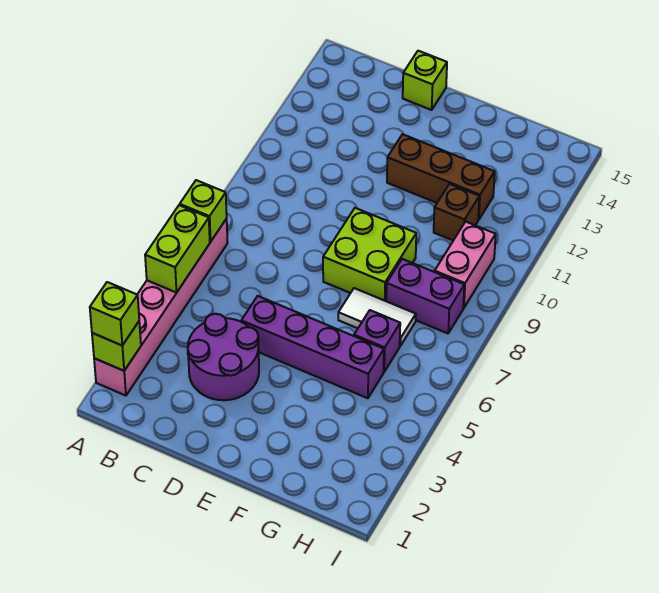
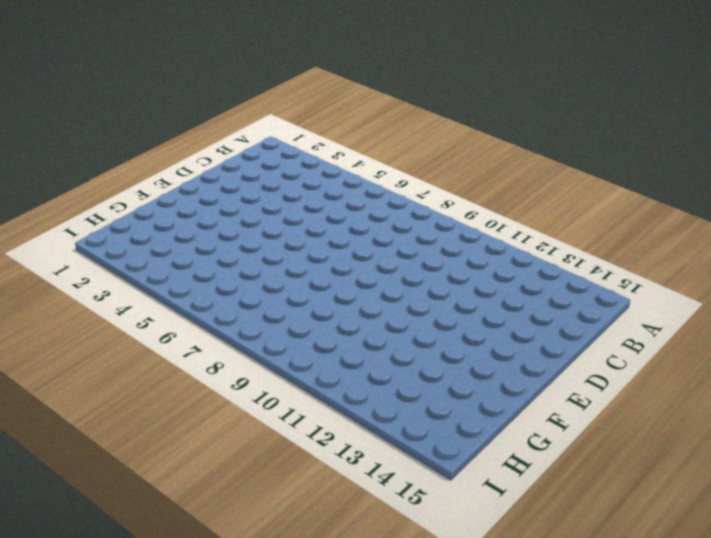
none -> pink brick A2:A7 level 1
none -> purple round brick C3:D4 level 1
none -> purple brick D5:G5 level 1

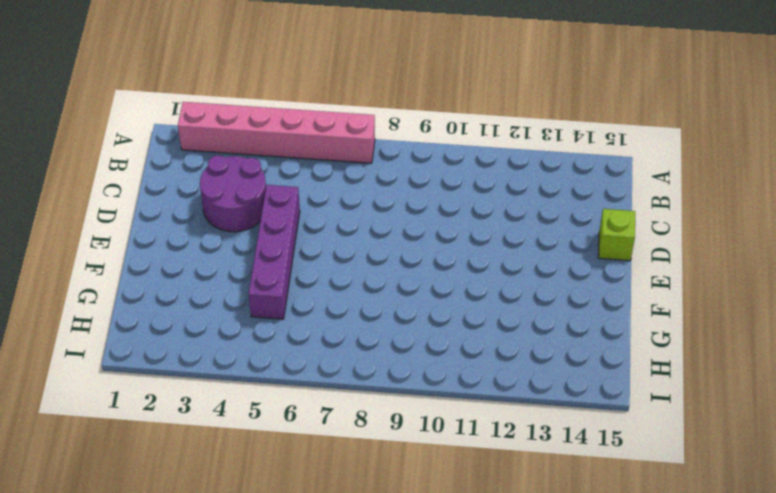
none -> lime brick E8:F9 level 1
none -> brown brick E12:G12 level 1
none -> white tile F7:G7 level 1

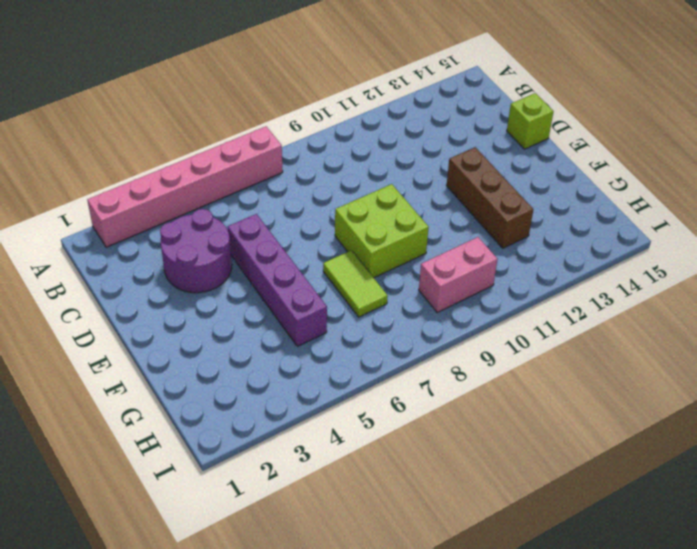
lime tile F7:G7 level 1 -> white tile F7:G7 level 1
none -> purple brick G6 level 1
none -> purple brick G8:H8 level 1
none -> brown brick G11 level 1

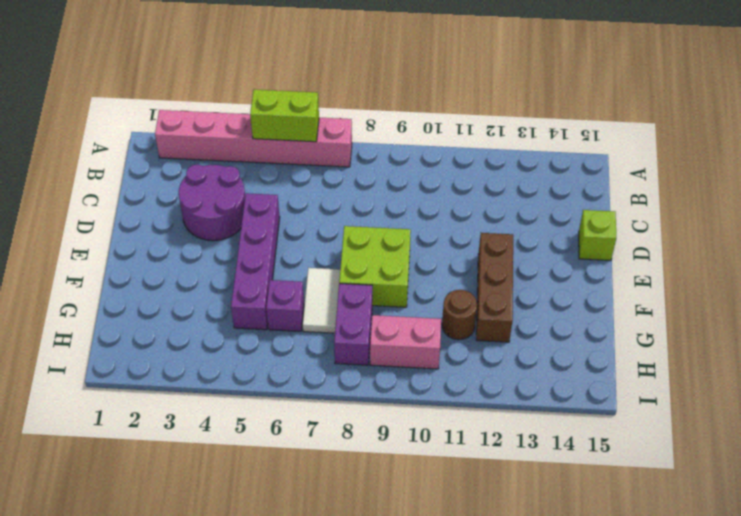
brown round brick G11 level 1 -> brown brick G11 level 1
none -> lime brick A2 level 2
none -> lime brick A7 level 2
none -> lime brick A2 level 3

